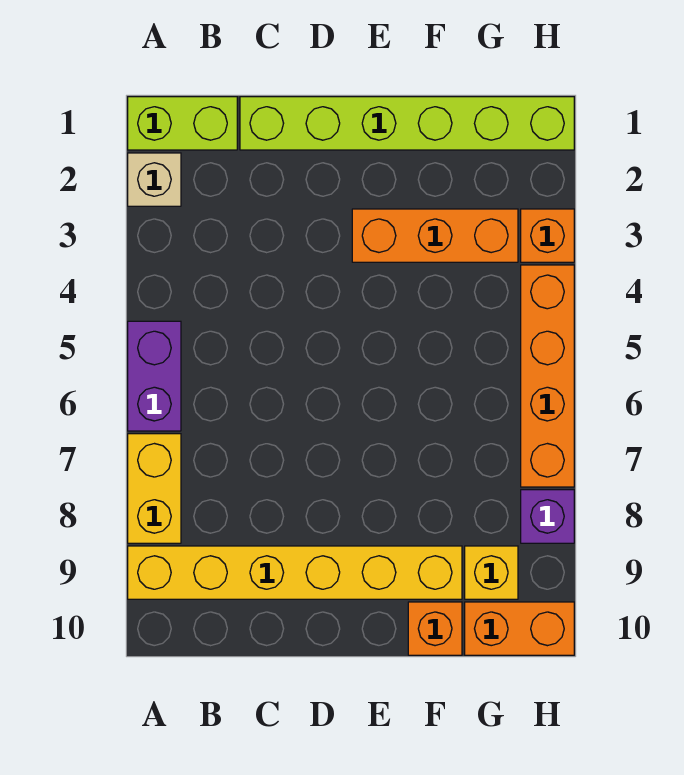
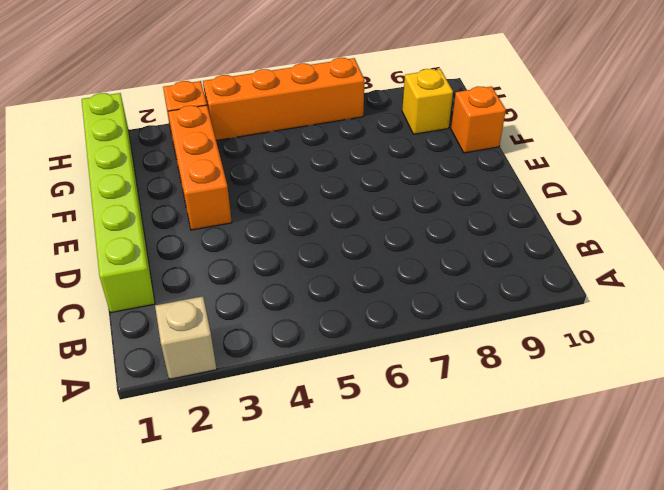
none -> lime brick A1:B1 level 1
none -> purple brick A5:A6 level 1
none -> yellow brick A7:A8 level 1

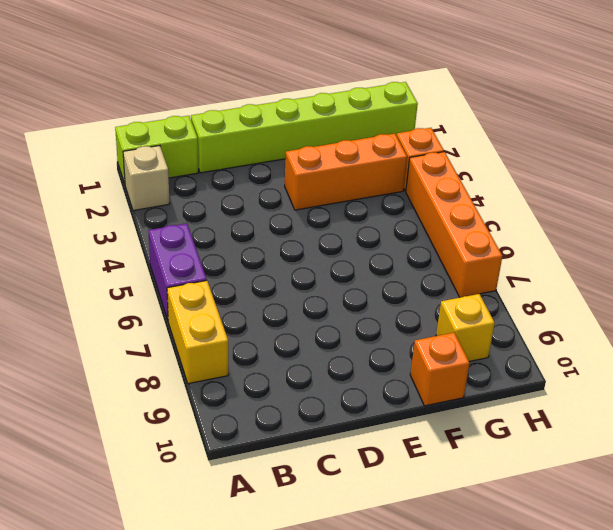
none -> yellow brick A9:F9 level 1
none -> orange brick G10:H10 level 1
none -> purple brick H8 level 1

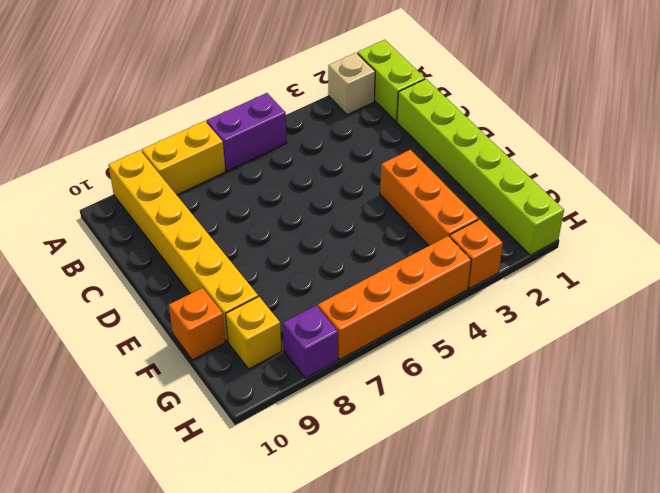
none -> orange brick G10:H10 level 1

